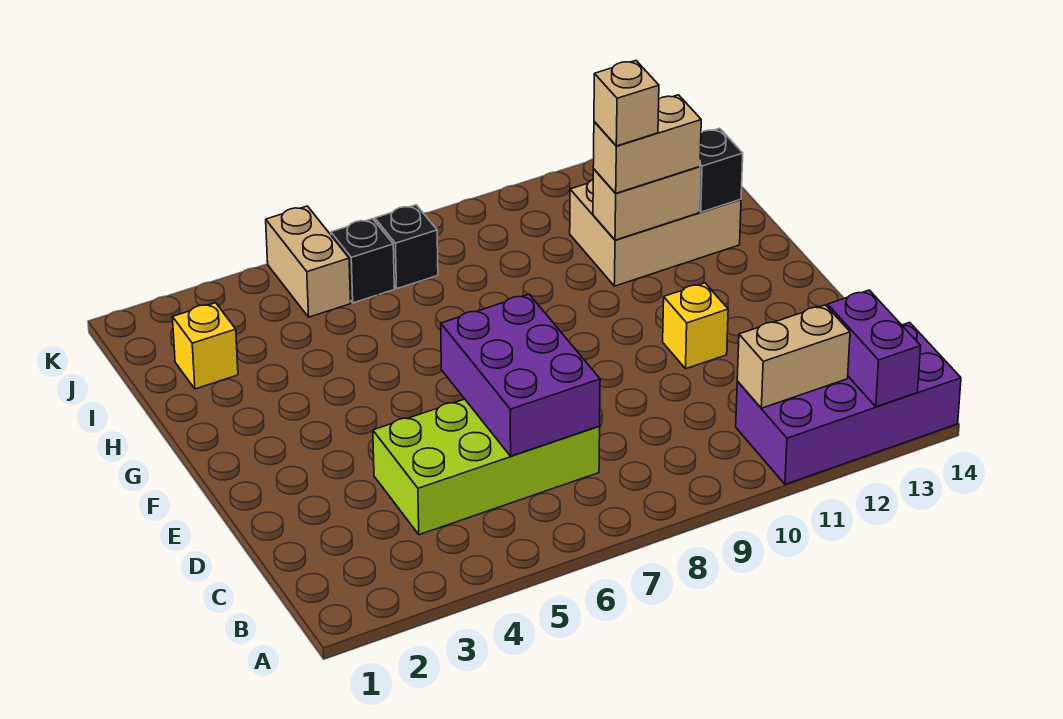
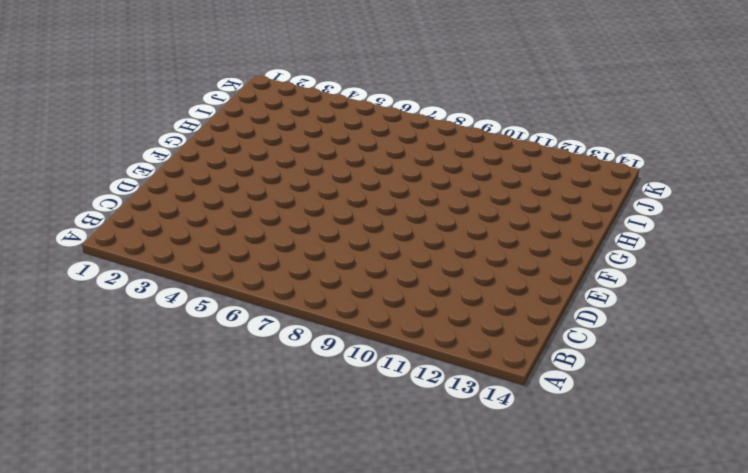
none -> purple brick A11:B14 level 1
none -> lime brick C4:D7 level 1
none -> yellow brick E11 level 1

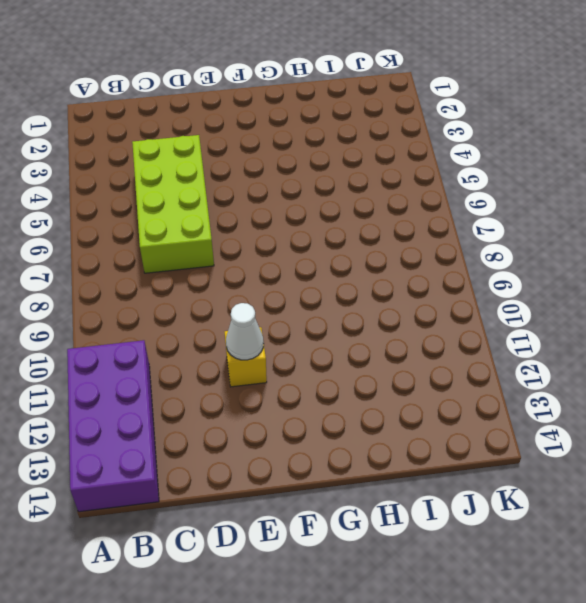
white cone E11 level 2 -> none
none -> tan brick H11:I13 level 1
none -> yellow brick I2 level 1
none -> tan brick J5:K5 level 1

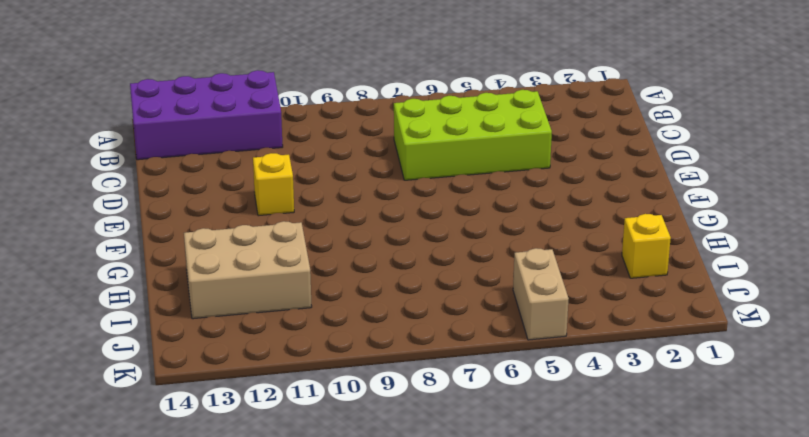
none -> black brick J6 level 1
none -> black brick J7 level 1
none -> purple brick A13:B13 level 2

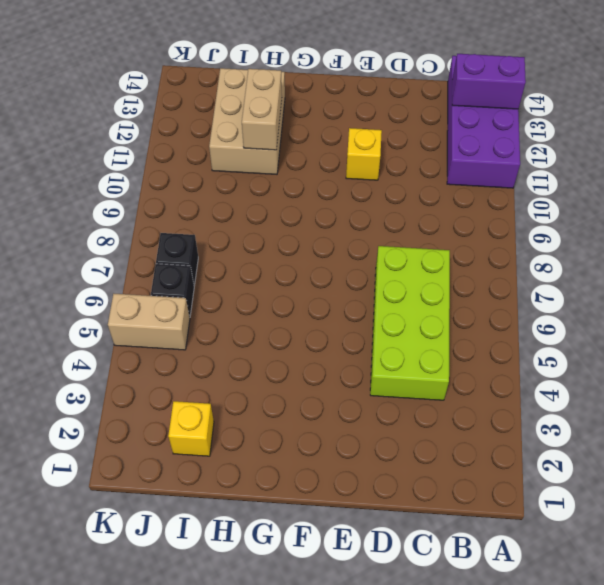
none -> tan brick B11:B12 level 2
none -> purple brick C6:E7 level 2
none -> black brick H13 level 2

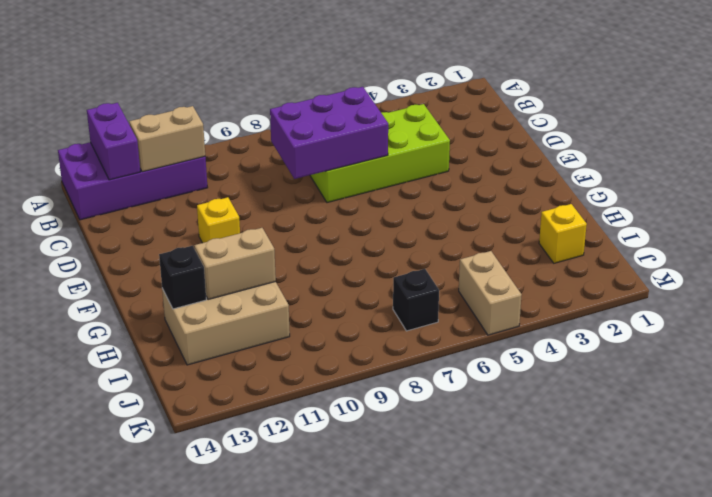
purple brick C6:D8 level 2 -> purple brick C6:E7 level 2
none -> black brick J6 level 1
none -> tan brick H11:H12 level 3
none -> tan brick H11 level 4

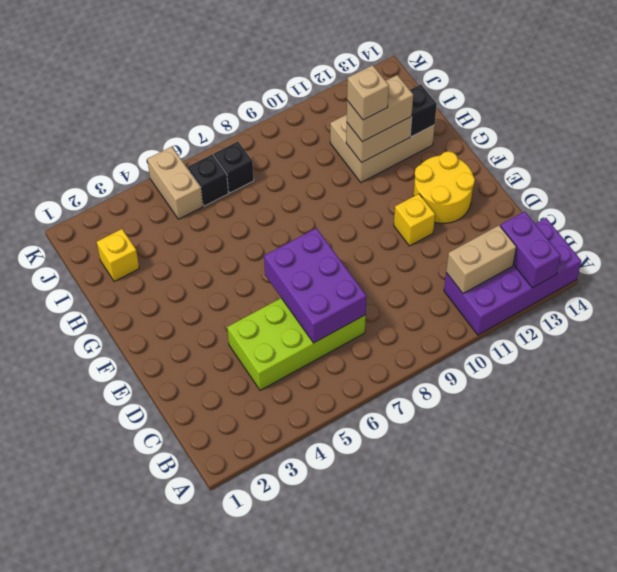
yellow round brick E12:F13 level 1 -> none

